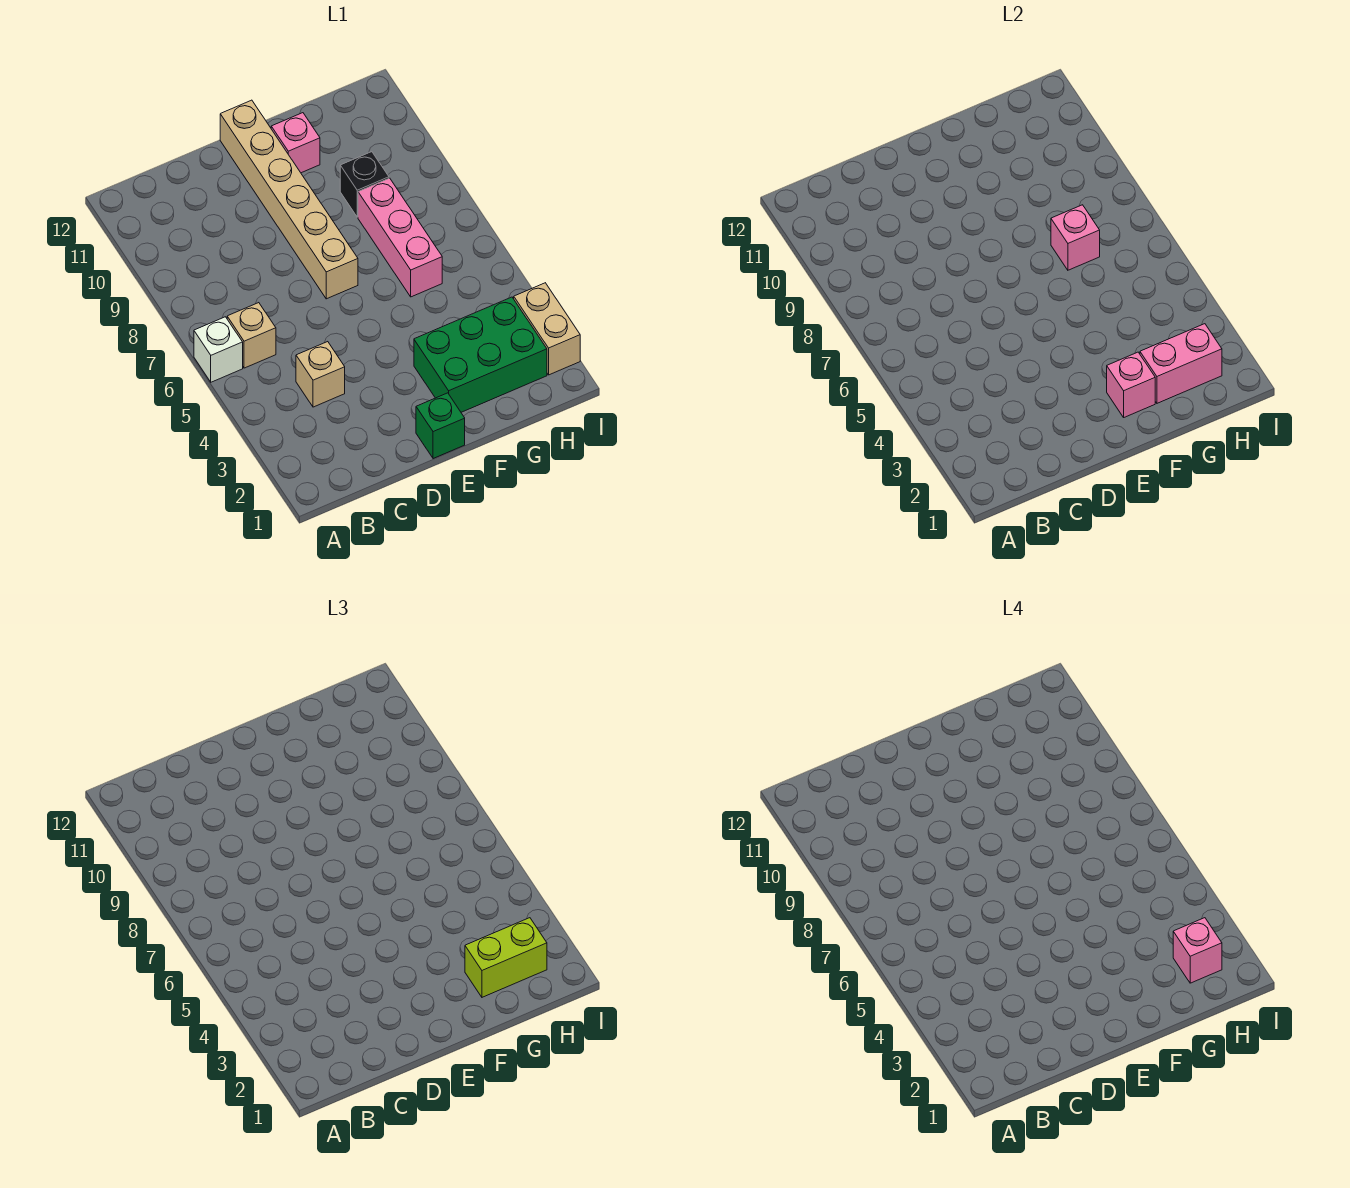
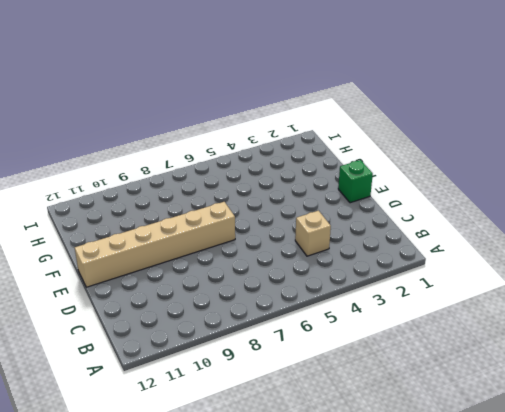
none -> white brick A6 level 1
none -> tan brick B6 level 1
none -> green brick F2:H3 level 1

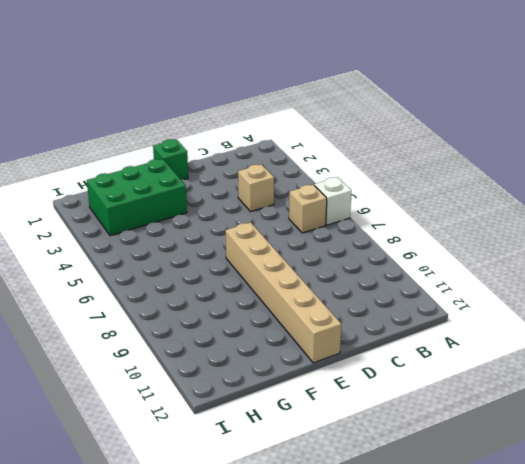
none -> pink brick F11 level 1
none -> pink brick G6:G8 level 1
none -> black brick G9 level 1

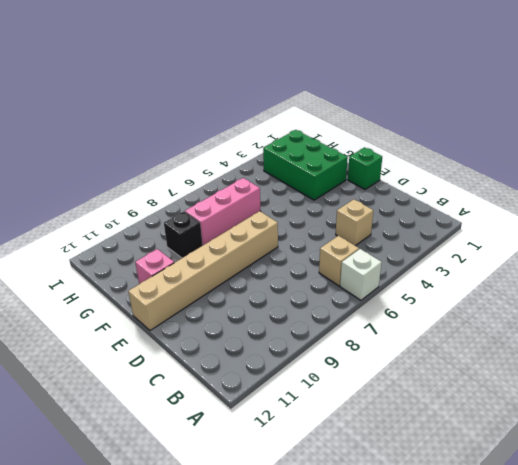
none -> tan brick I2:I3 level 1
none -> pink brick F2 level 2
none -> pink brick G2:H2 level 2

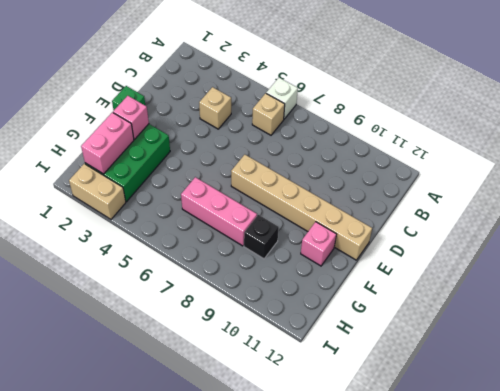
none -> pink brick G7 level 2
none -> lime brick G2:H2 level 3
none -> pink brick H2 level 4

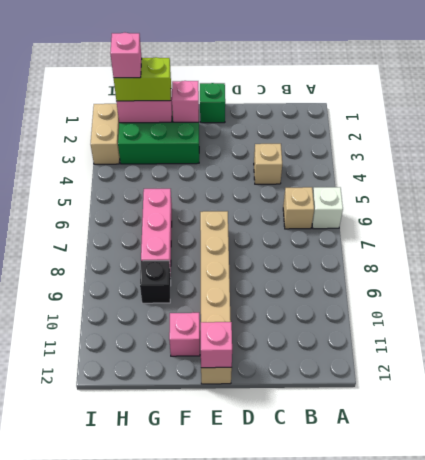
pink brick E12 level 2 -> pink brick G7 level 2

